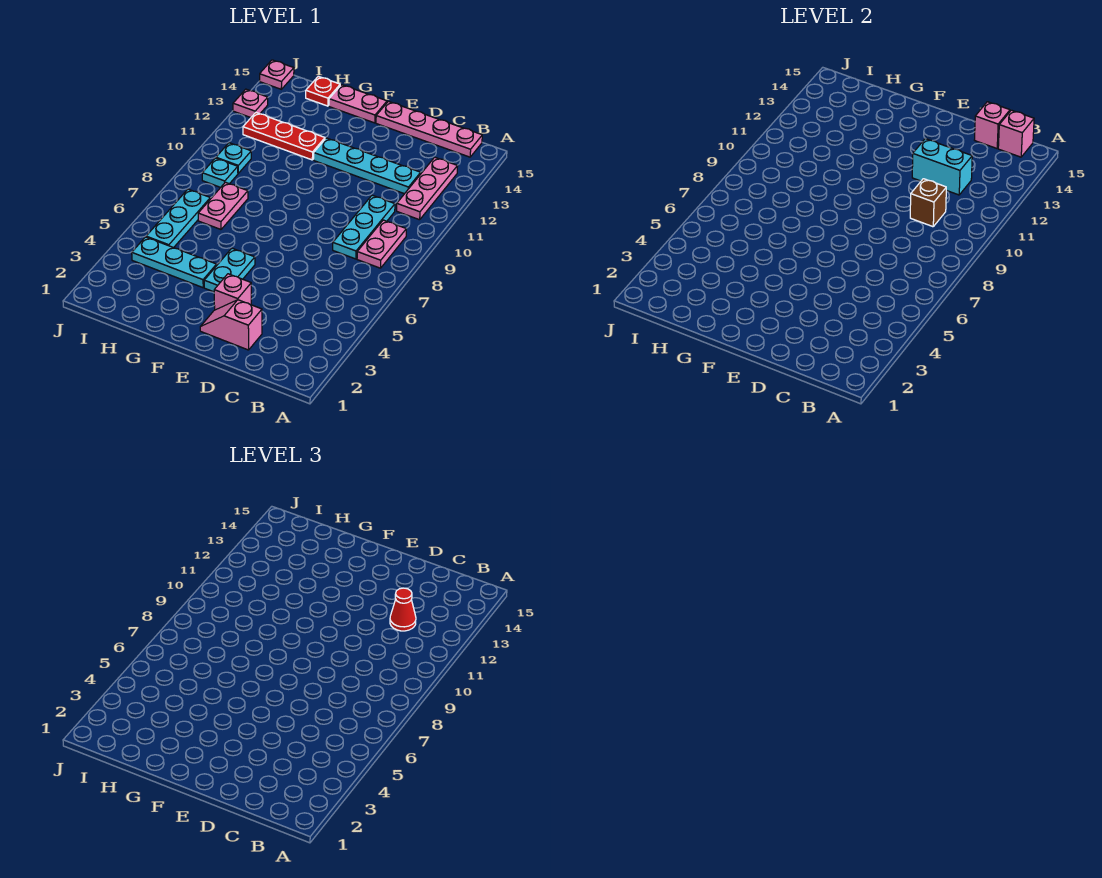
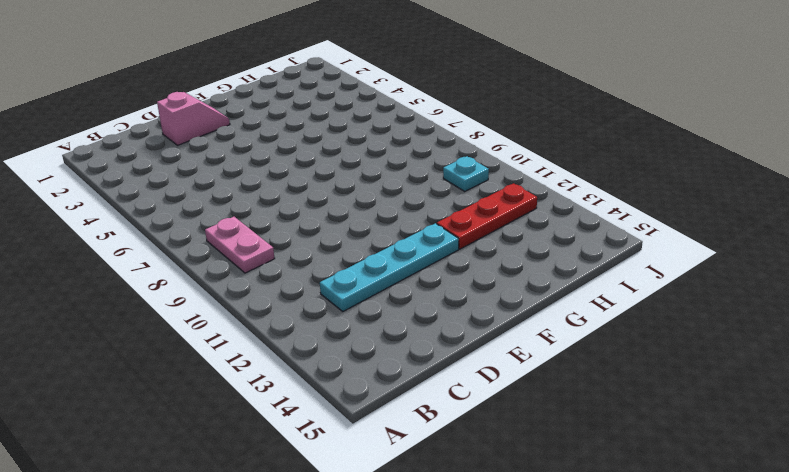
none -> pink plate B11:B13 level 1
none -> pink plate B15:E15 level 1
none -> cyan plate C8:C10 level 1

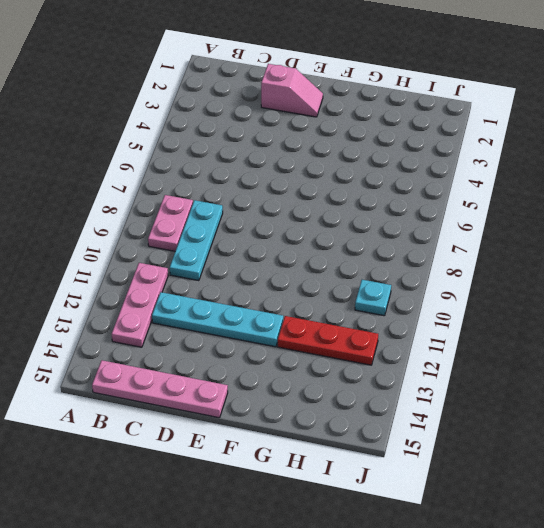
none -> pink brick E3 level 1
none -> cyan plate F4:F5 level 1
none -> pink plate F15:G15 level 1

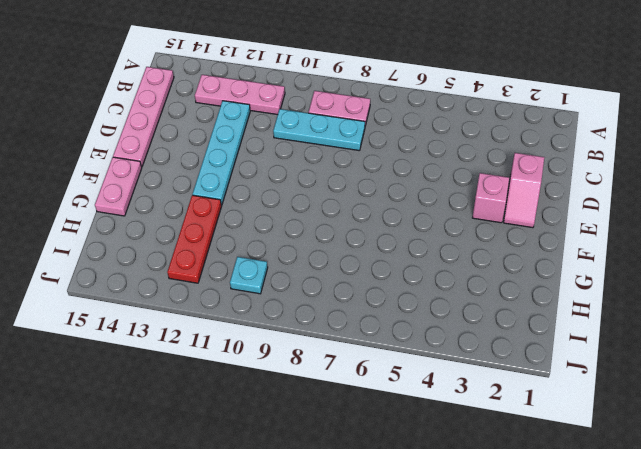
none -> cyan plate F4:F5 level 1
none -> cyan plate G4:I4 level 1
none -> pink plate H7:H8 level 1

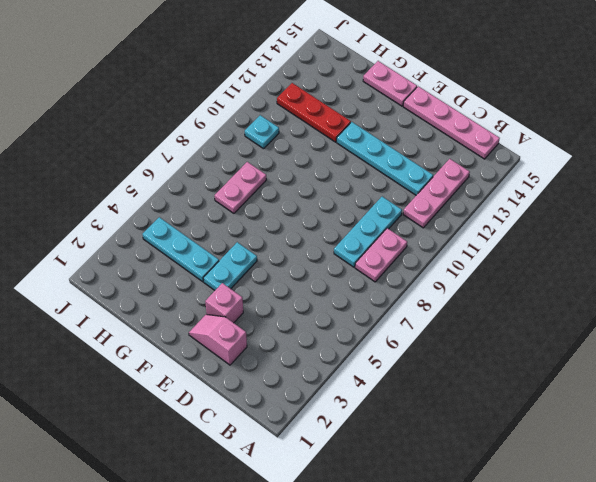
none -> red plate H15 level 1
none -> cyan plate I5:I7 level 1
none -> cyan plate I9 level 1

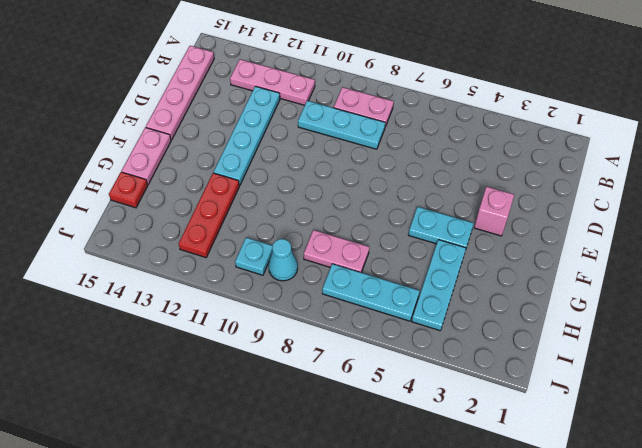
cyan cone I9 level 1 -> cyan plate I9 level 1
none -> pink slope D2:E2 level 1 top D
none -> pink plate J13 level 1
none -> pink plate J15 level 1

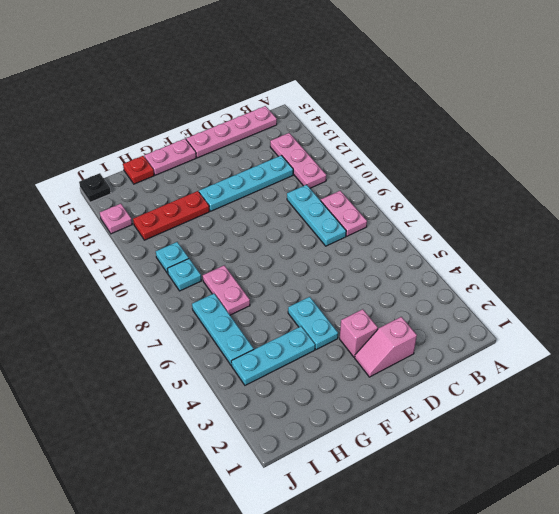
black plate J15 level 1 -> pink plate J15 level 1
none -> pink brick B15 level 2
none -> brown brick C10 level 2
none -> cyan brick C12:D12 level 2

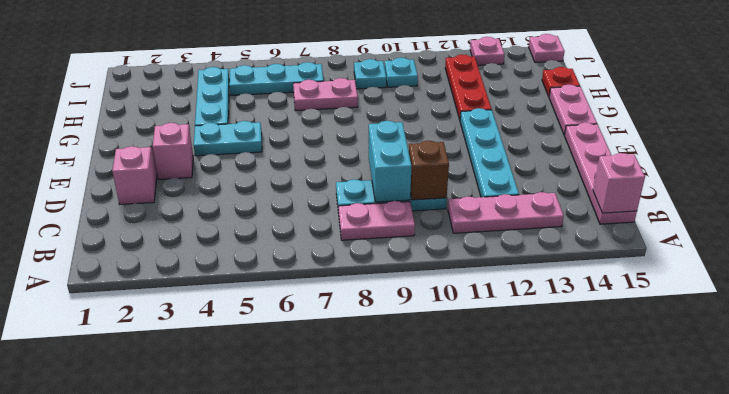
cyan brick C9:D9 level 2 -> cyan brick C12:D12 level 2
none -> pink brick C15 level 2
none -> red cone C12 level 3

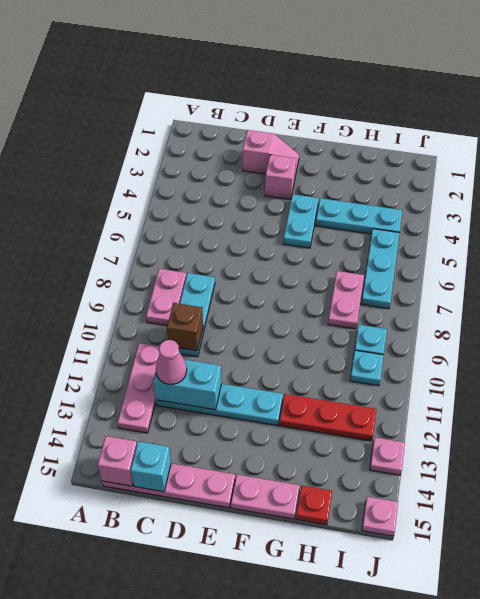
pink cone C12 level 3 -> red cone C12 level 3
cyan brick C15 level 2 -> pink brick C15 level 2

